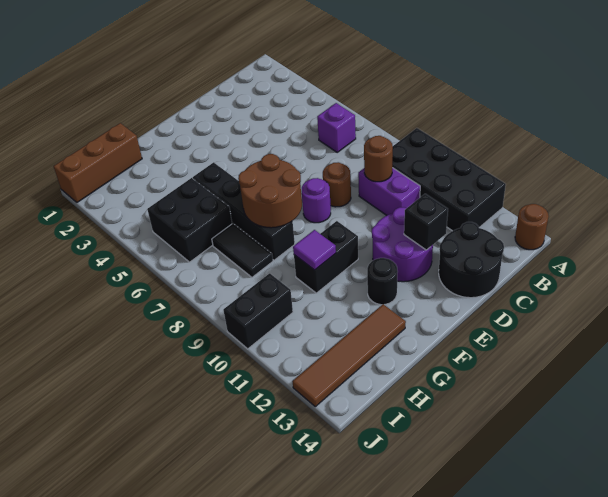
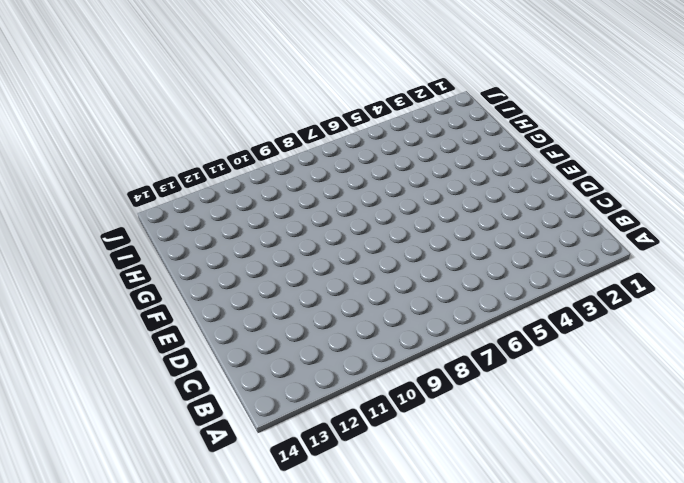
none -> black brick A9:B12 level 1
none -> brown round brick A14 level 1
none -> purple brick B6 level 1

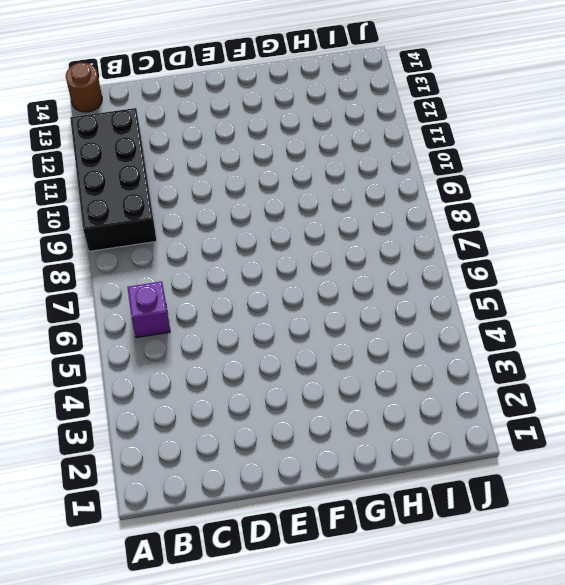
none -> purple brick C9:C10 level 1
none -> black round brick C13:D14 level 1
none -> brown round brick D8 level 1

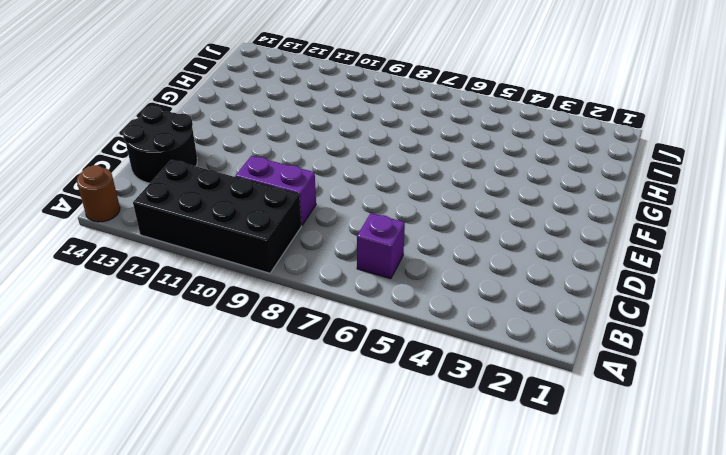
none -> brown round brick D8 level 1
none -> purple round brick D11:E12 level 1
none -> purple round brick E8 level 1

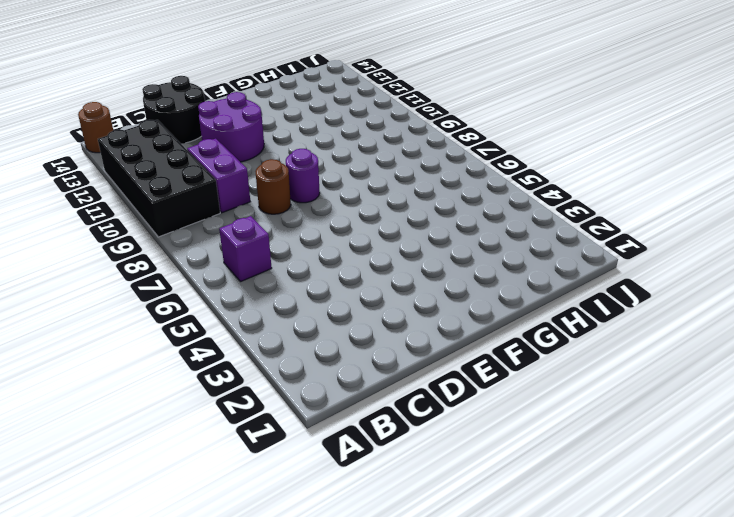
none -> black brick F10:G10 level 1
none -> black round brick F12 level 1
none -> black brick G5:G8 level 1

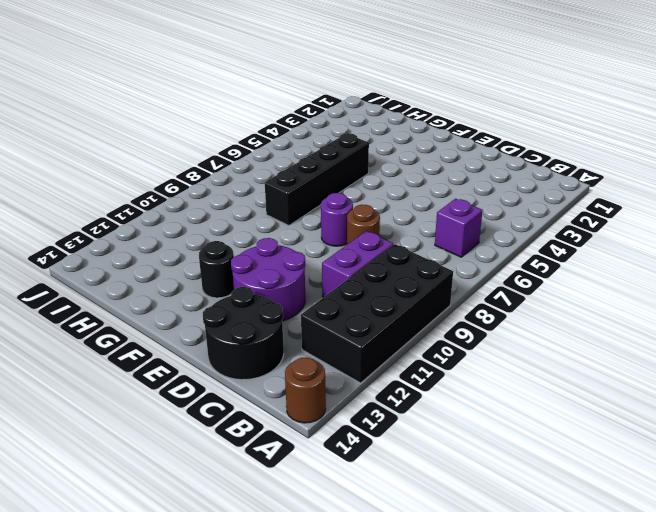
none -> black brick F10:G10 level 1
none -> brown tile G13:J13 level 1
none -> brown brick H1:J1 level 1

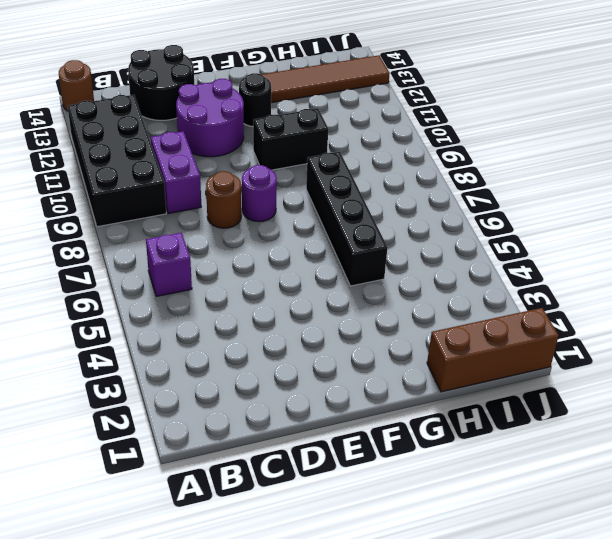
none -> black brick H5:I6 level 1
none -> black tile H7:H8 level 1
none -> black brick I10:J10 level 1

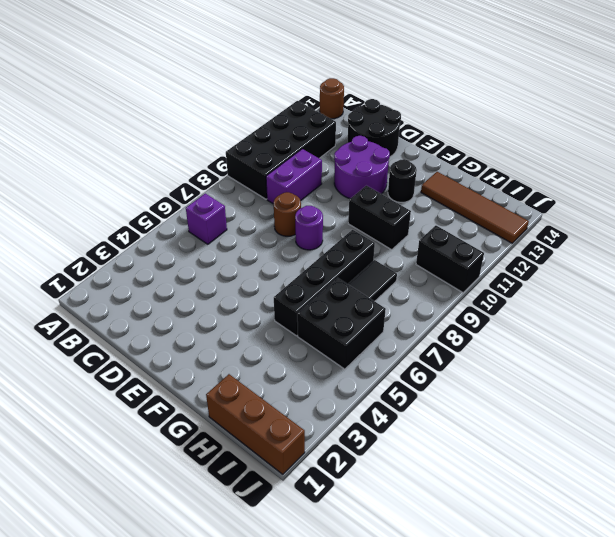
none -> brown round brick C9 level 2
none -> black brick D12 level 2
none -> brown round brick F7:G8 level 2

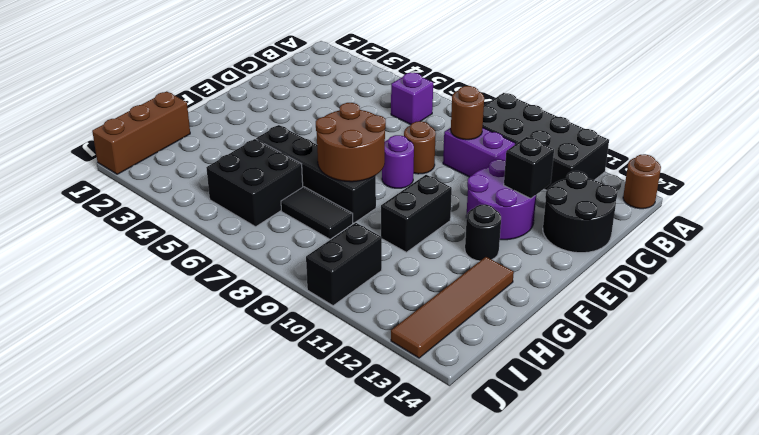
none -> purple tile G10 level 2

